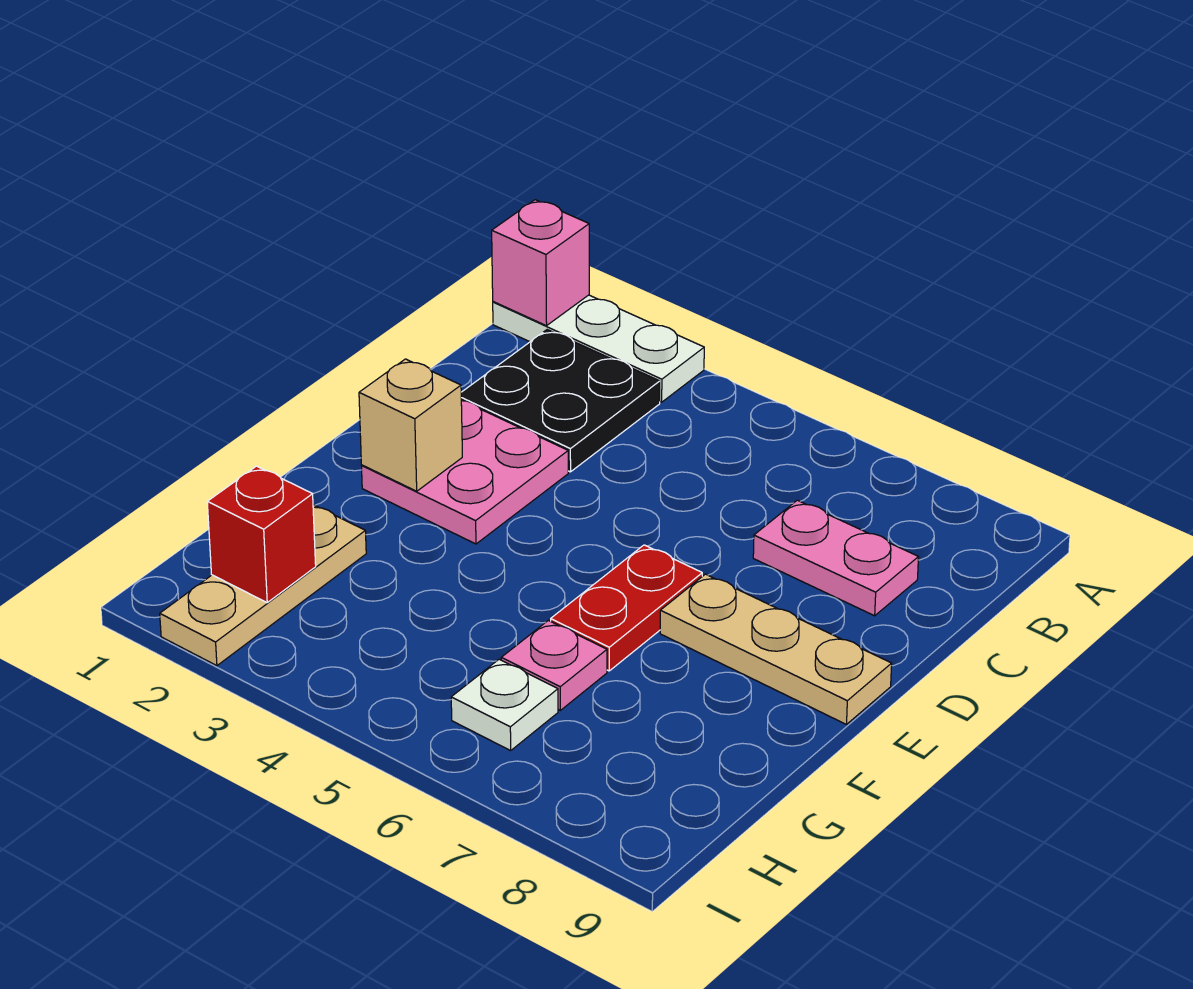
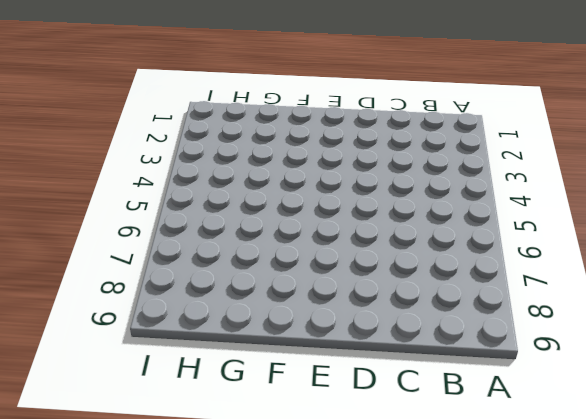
none -> white plate A1:A3 level 1
none -> black plate B2:C3 level 1
none -> pink plate C7:C8 level 1

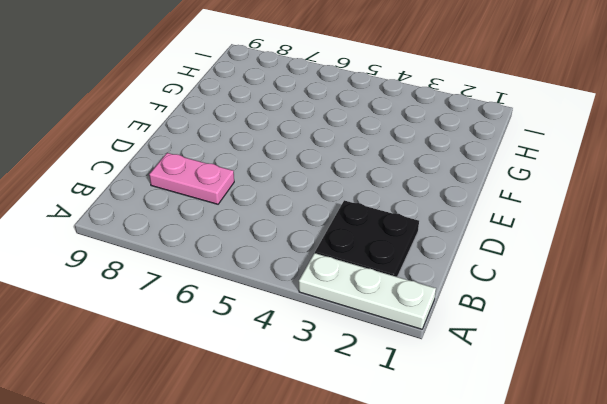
none -> pink plate D2:E3 level 1
none -> red plate E6:F6 level 1
none -> tan plate E7:E9 level 1

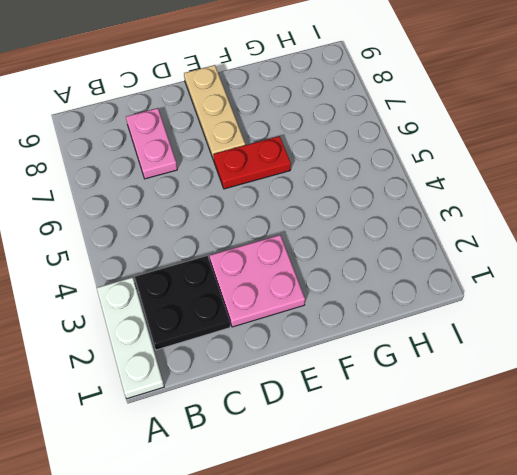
none -> tan plate G2:I2 level 1
none -> pink plate G6 level 1
none -> white plate H6 level 1

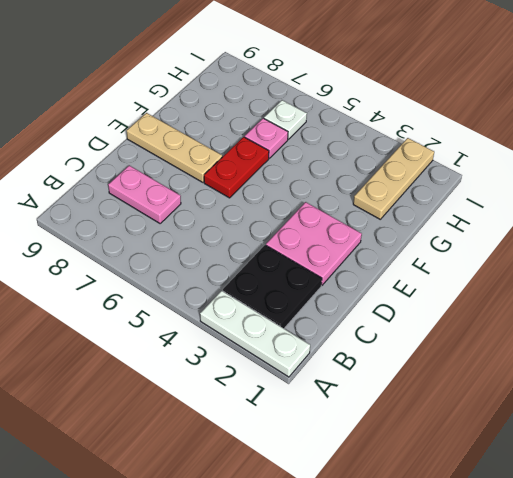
none -> pink brick A1 level 2
none -> tan brick E2 level 2
none -> red brick H2 level 2

